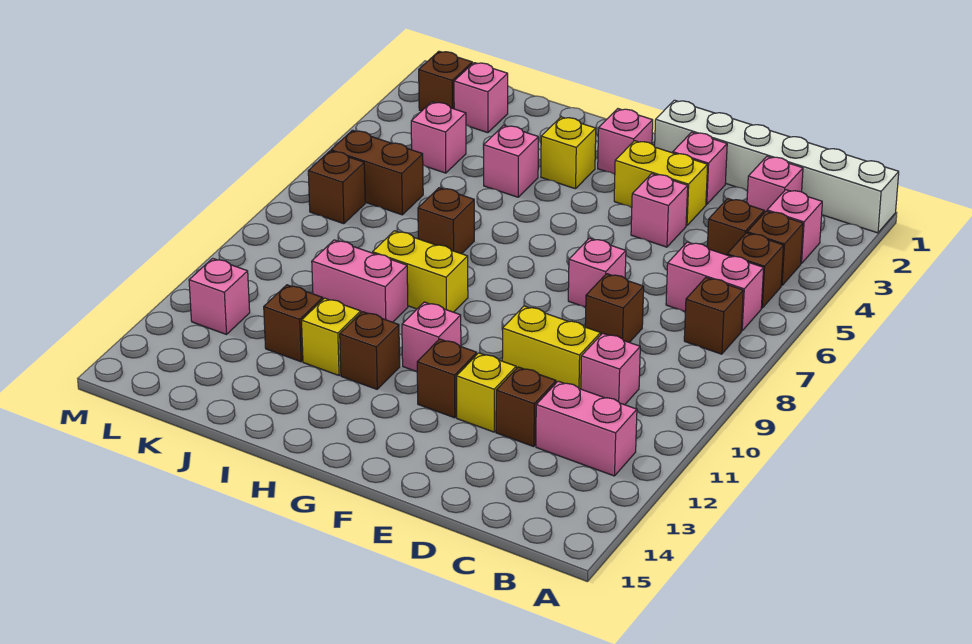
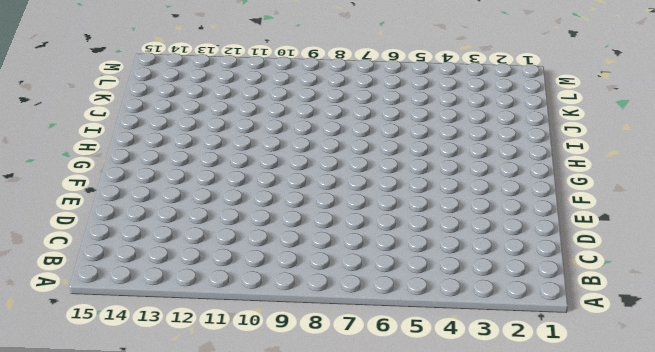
none -> white brick A1:F1 level 1
none -> pink brick B3 level 1
none -> brown brick B4 level 1
none -> brown brick B5 level 1

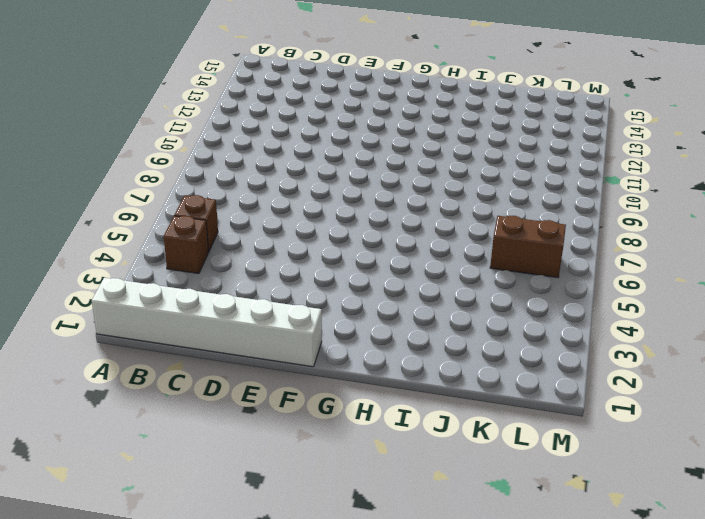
none -> pink brick B3 level 1
none -> pink brick B6:C6 level 1
none -> brown brick B7 level 1
none -> pink brick B12:C12 level 1

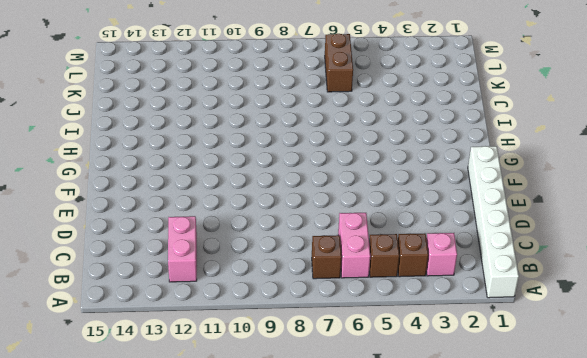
none -> pink brick C2 level 1
none -> brown brick C4 level 1
none -> pink brick C10 level 1
none -> brown brick D8 level 1

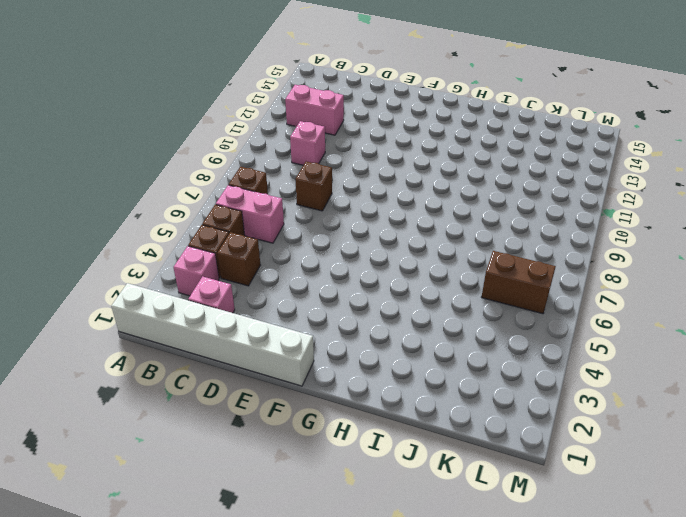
none -> yellow brick D10:E10 level 1
none -> brown brick D12 level 1
none -> pink brick E2 level 1
none -> yellow brick E3:F3 level 1

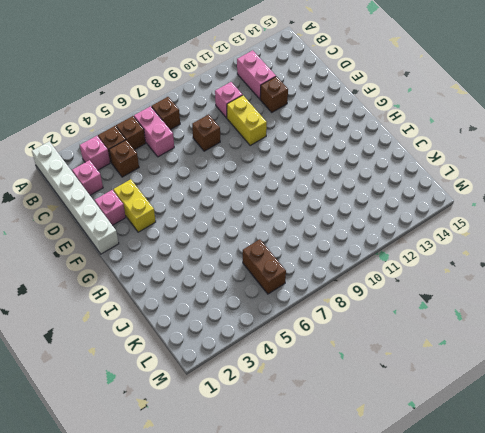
none -> pink brick E4 level 1
none -> pink brick E7 level 1
none -> yellow brick E12 level 1
none -> brown brick F12 level 1

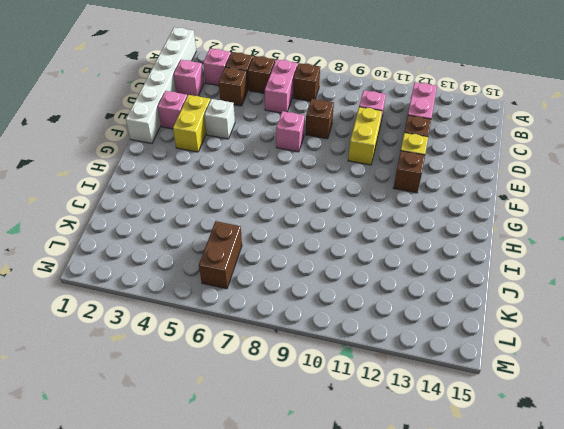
white brick E4 level 1 -> pink brick E4 level 1
none -> pink brick G2 level 1
none -> pink brick G11 level 1
none -> yellow brick H3 level 1
none -> yellow brick H9:I9 level 1

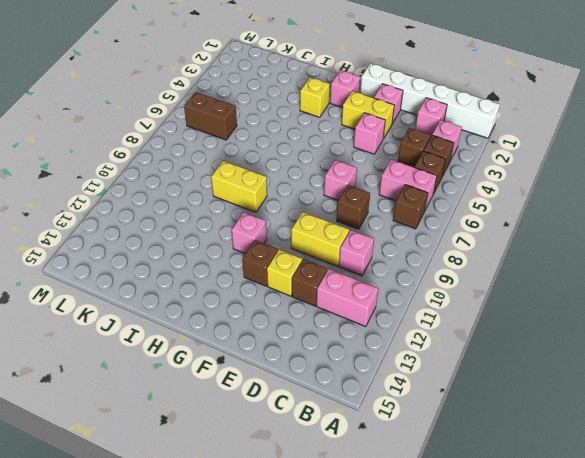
none -> brown brick H12 level 1
none -> pink brick I4 level 1
none -> brown brick I7 level 1
none -> pink brick I10:J10 level 1

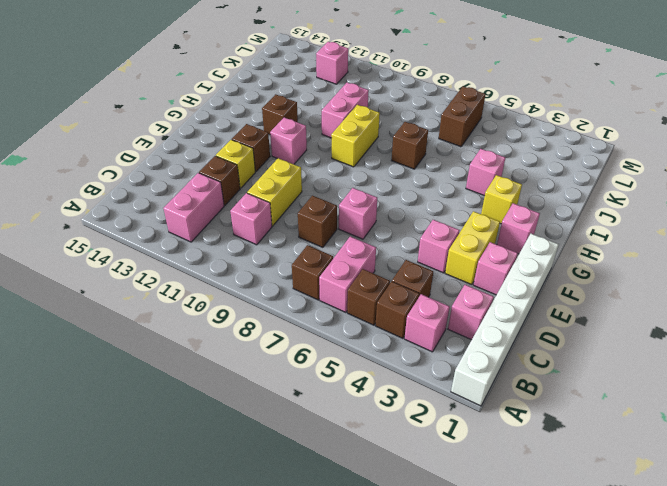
none -> yellow brick I12 level 1
none -> brown brick J12 level 1
none -> pink brick K2 level 1
none -> pink brick K4 level 1

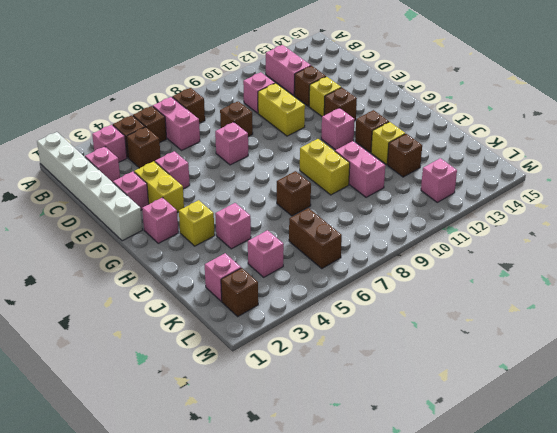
none -> brown brick L7 level 1

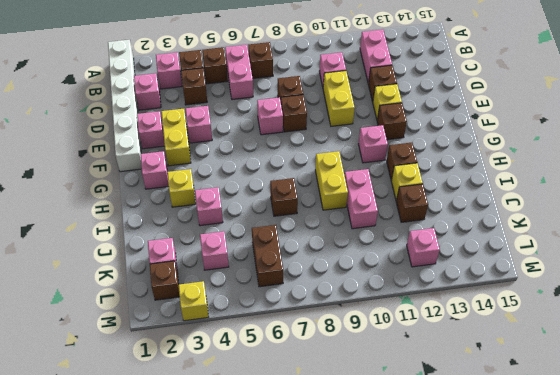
brown brick E8 level 1 -> brown brick L7 level 1
yellow brick M3 level 1 -> none

